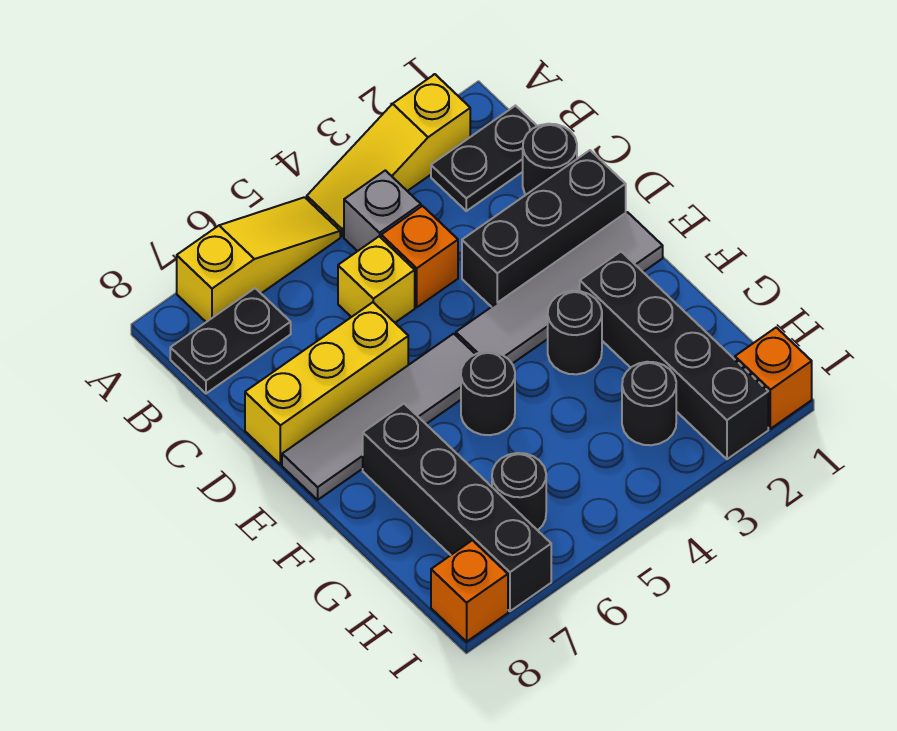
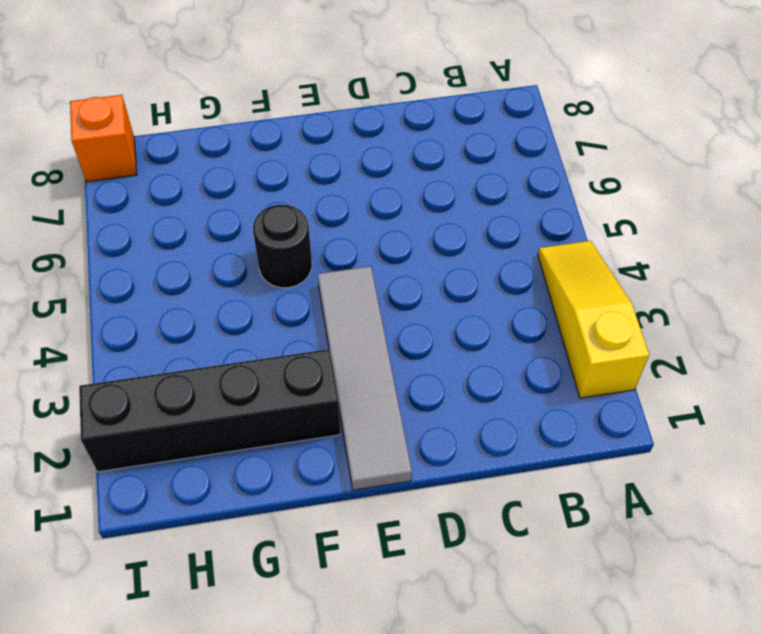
none -> yellow slope A5:A7 level 1 top 7
none -> black plate B1:B2 level 1
none -> grey brick B4 level 1

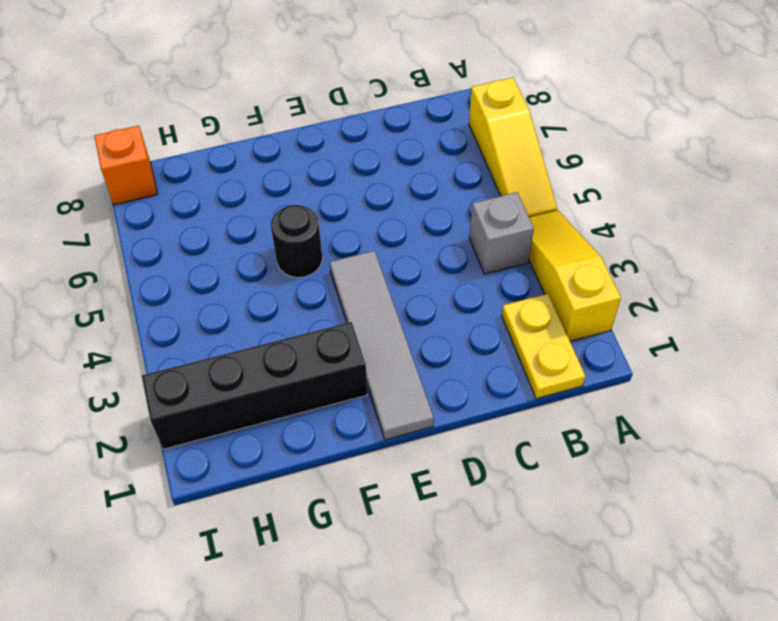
yellow plate B1:B2 level 1 -> black plate B1:B2 level 1
none -> black plate B7:B8 level 1
none -> black round brick C1 level 1
none -> orange brick C4 level 1

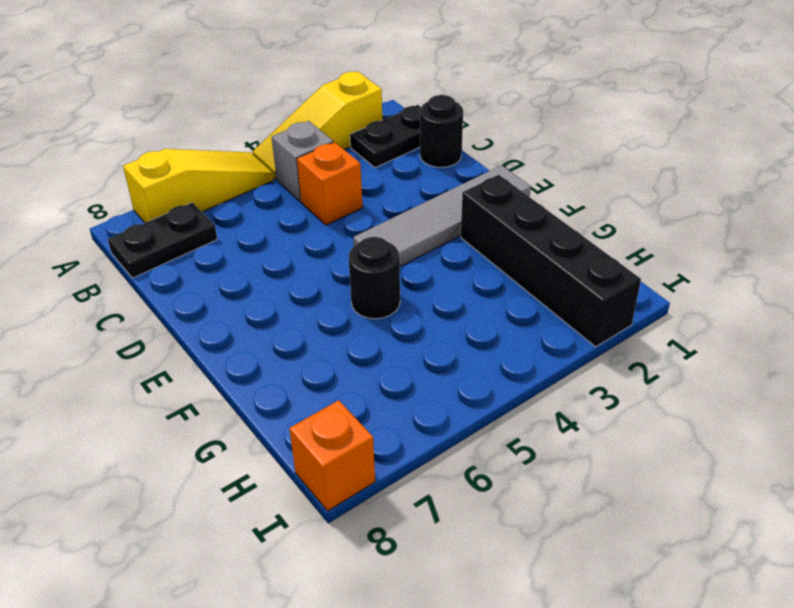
none -> yellow brick C5 level 1
none -> black brick D1:D3 level 1
none -> yellow brick D6:D8 level 1

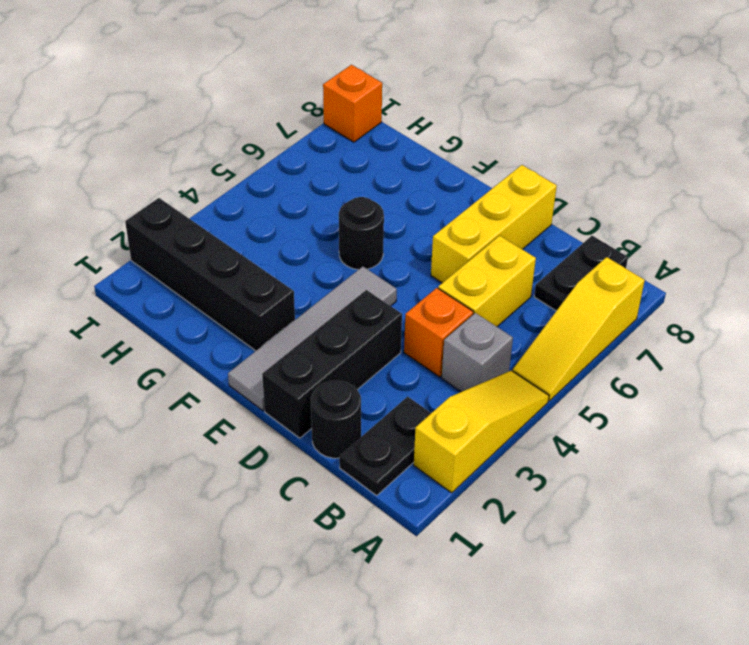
yellow brick C5:C6 level 1 -> yellow brick C5 level 1
none -> grey tile E5:E8 level 1
none -> black round brick F3 level 1
none -> black brick F7:I7 level 1

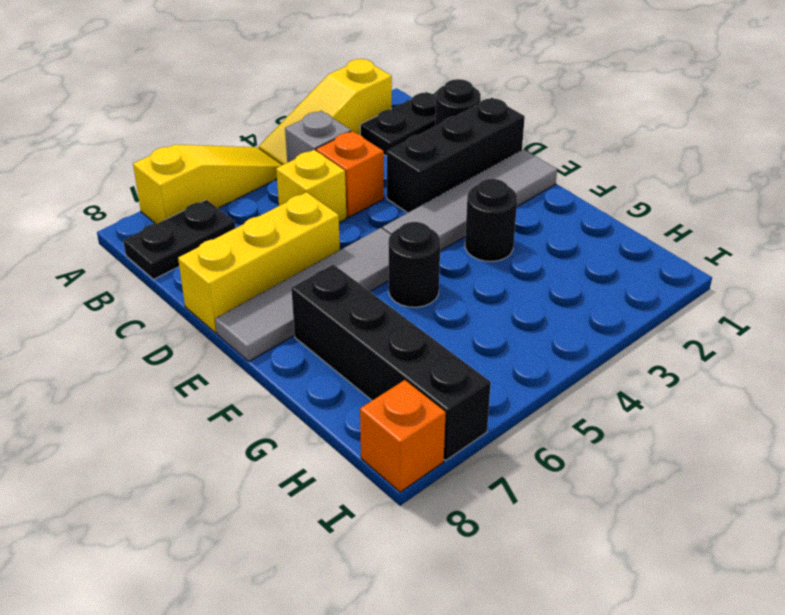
none -> black brick F2:I2 level 1
none -> black round brick H3 level 1
none -> black round brick H6 level 1

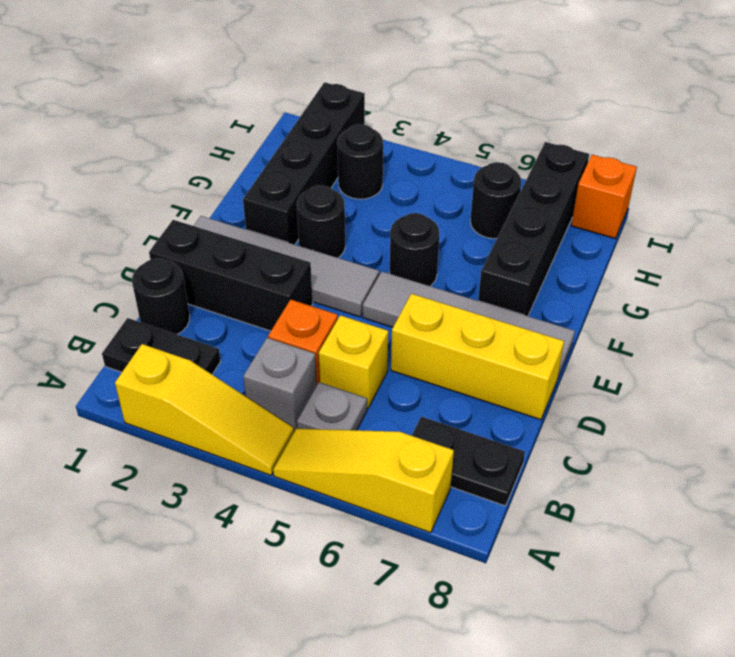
grey plate B5 level 1 -> none
none -> orange brick I1 level 1

